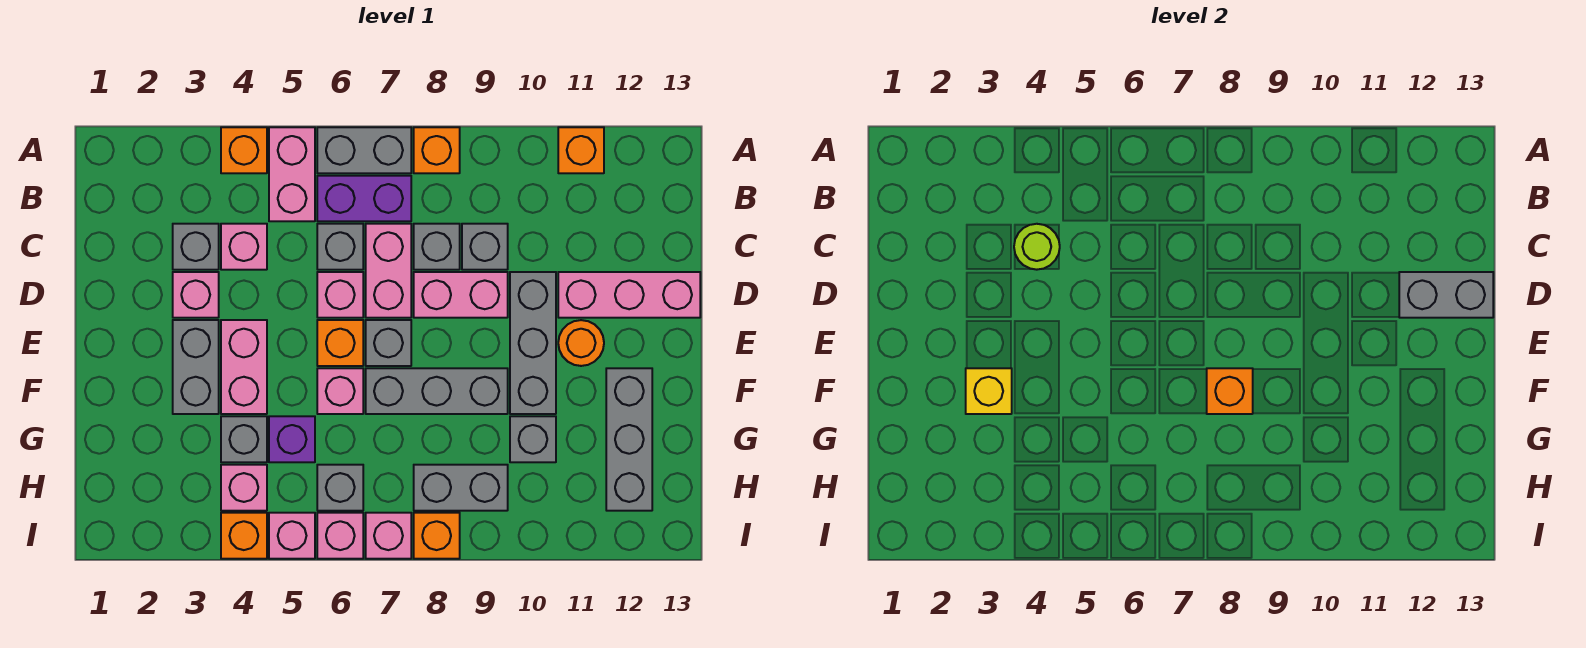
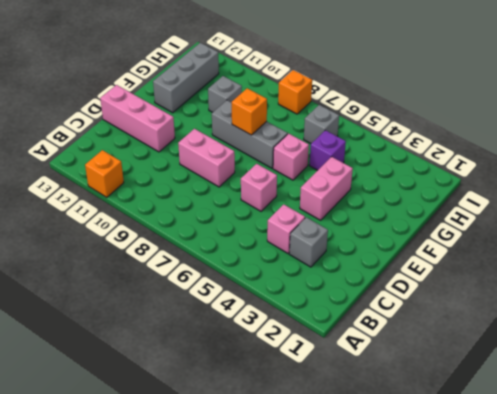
none -> orange brick A4 level 1
none -> pink brick A5:B5 level 1
none -> grey brick A6:A7 level 1
none -> orange brick A8 level 1

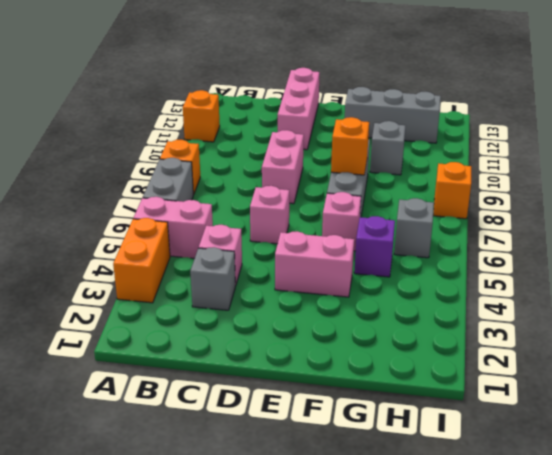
orange brick A3:A4 level 1 -> orange brick A4 level 1
none -> purple brick B6:B7 level 1
none -> grey brick C6 level 1
none -> pink brick C7:D7 level 1
none -> grey brick C8 level 1

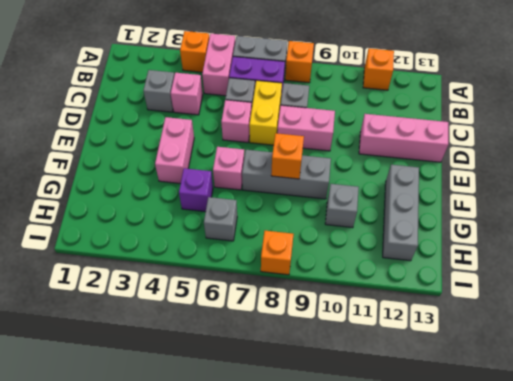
yellow brick C7:D7 level 1 -> pink brick C7:D7 level 1
none -> grey brick C9 level 1
none -> pink brick D3 level 1
none -> grey brick D10:F10 level 1
none -> grey brick E3:F3 level 1

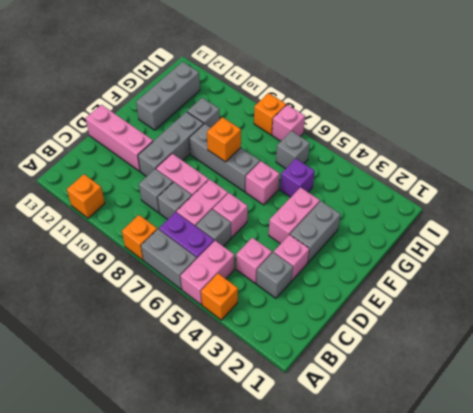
none -> orange brick E6 level 1
none -> grey brick E7 level 1
none -> orange round brick E11 level 1
none -> grey brick G4 level 1

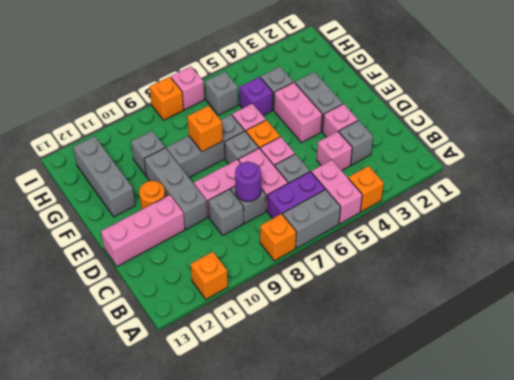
purple round brick C8 level 2 -> none
none -> pink brick H4 level 1
none -> grey brick H8:H9 level 1
none -> orange brick I4 level 1
none -> pink brick I5 level 1

